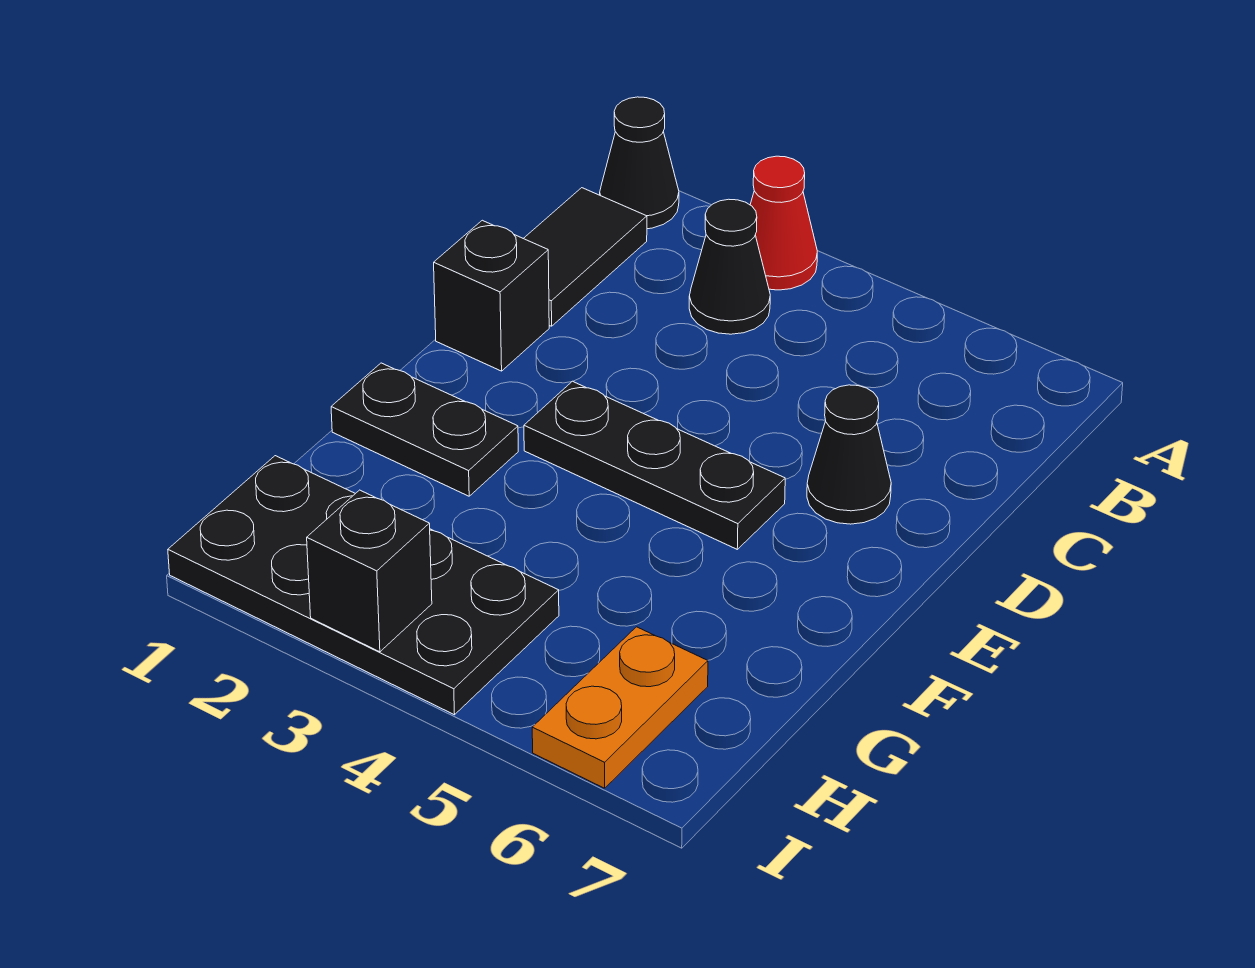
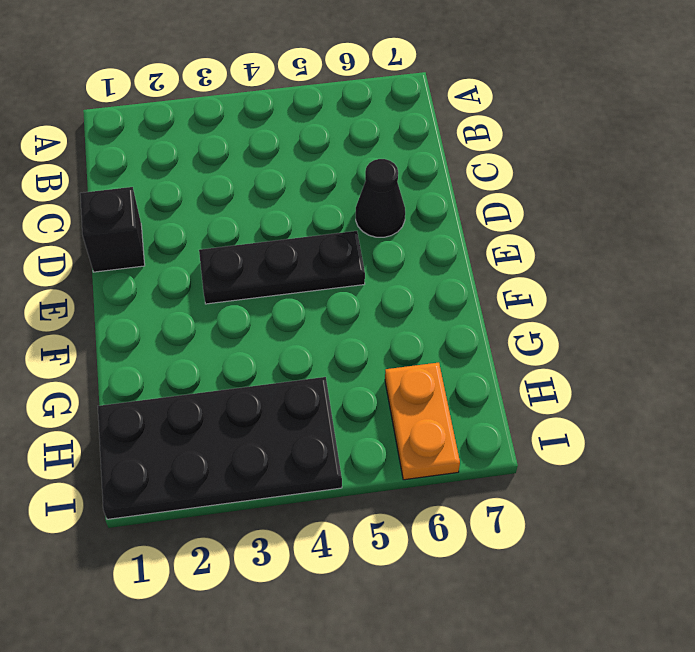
none -> black cone A1 level 1
none -> red cone A3 level 1

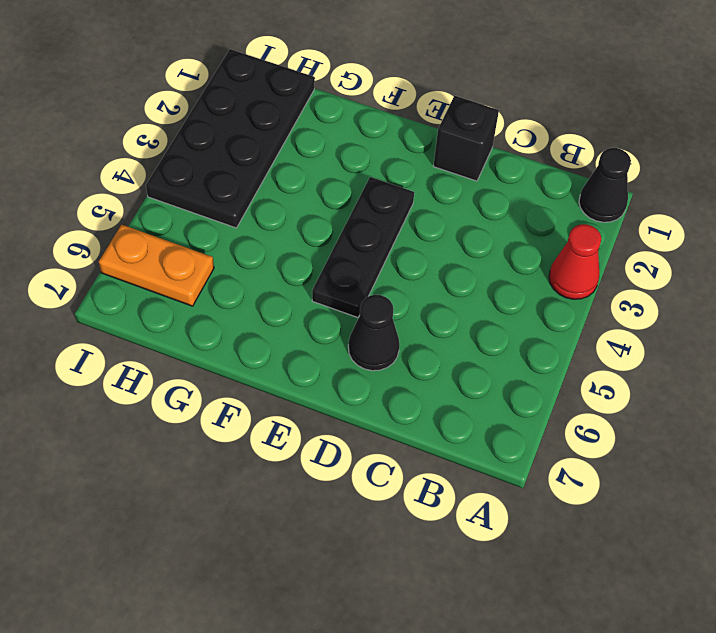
none -> black tile B1:C1 level 1
none -> black cone B3 level 1

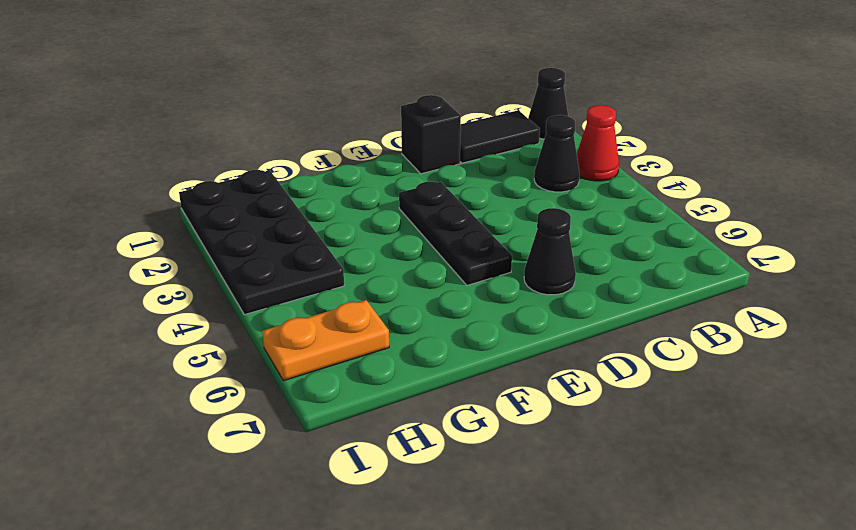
none -> black plate F1:F2 level 1
none -> black brick I3 level 2

